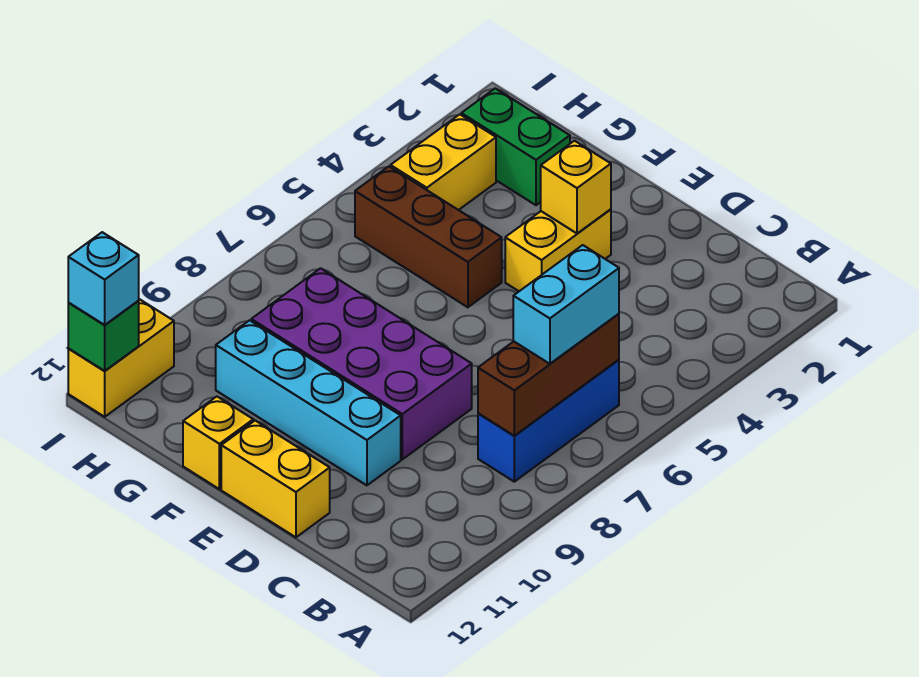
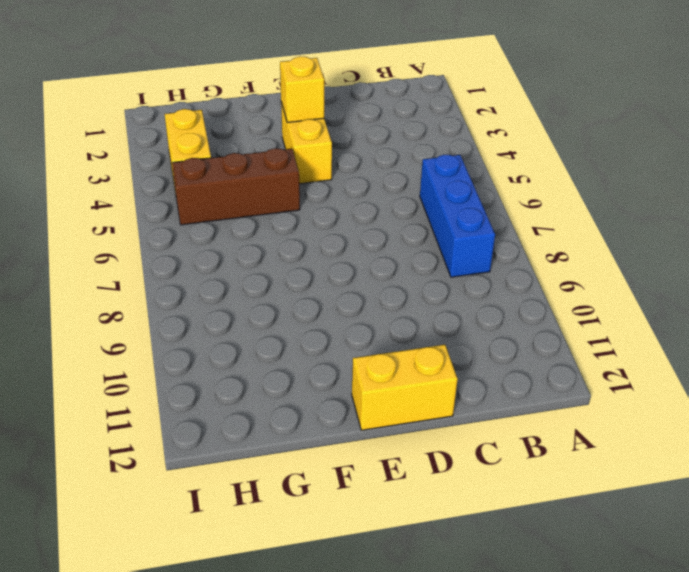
none -> purple brick D8:G9 level 1
none -> cyan brick D10:G10 level 1
none -> yellow brick F12 level 1

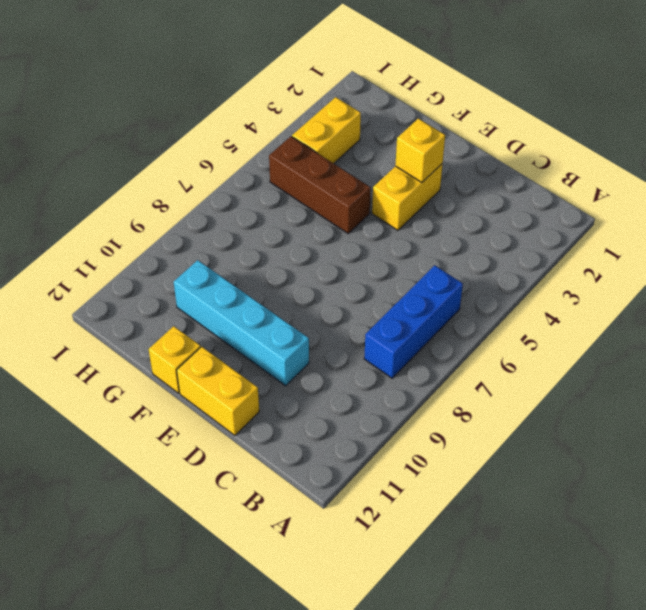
none -> purple brick D8:G9 level 1
none -> green brick G2:H2 level 1
none -> yellow brick I11:I12 level 1

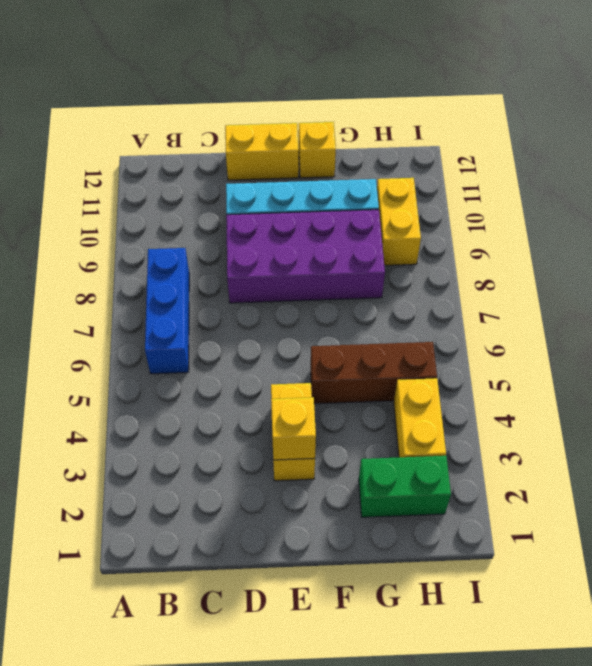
yellow brick H9:H10 level 1 -> yellow brick I11:I12 level 1
none -> brown brick B6:B8 level 2
none -> green brick I12 level 2
none -> cyan brick B6:B7 level 3

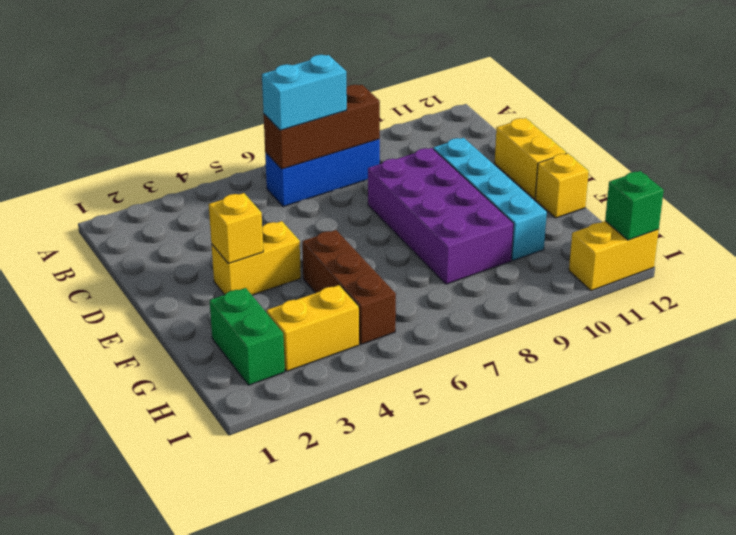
none -> cyan brick I12 level 3

